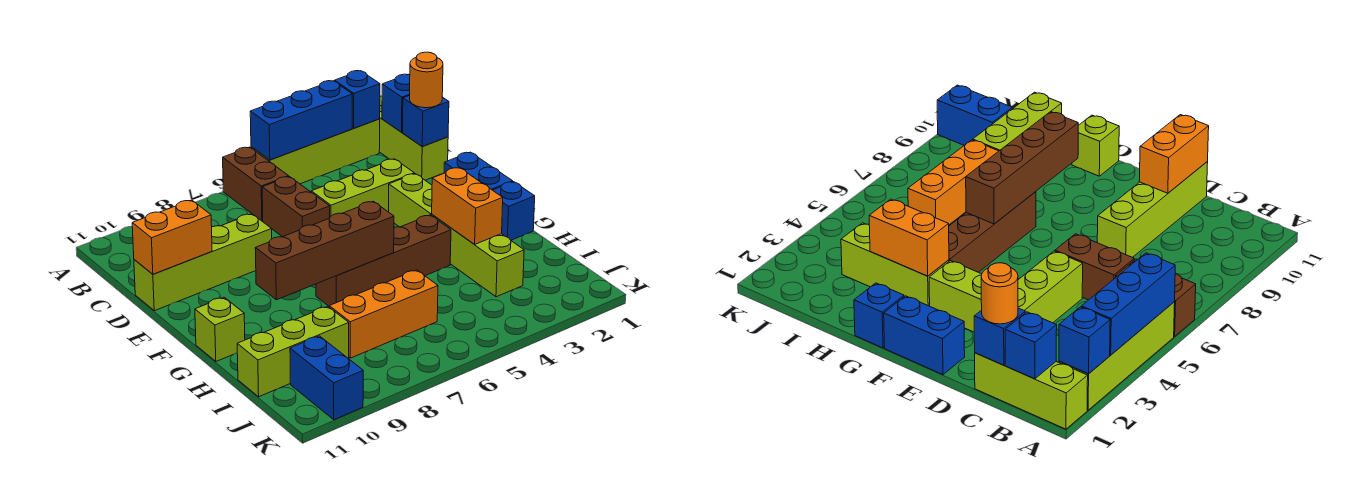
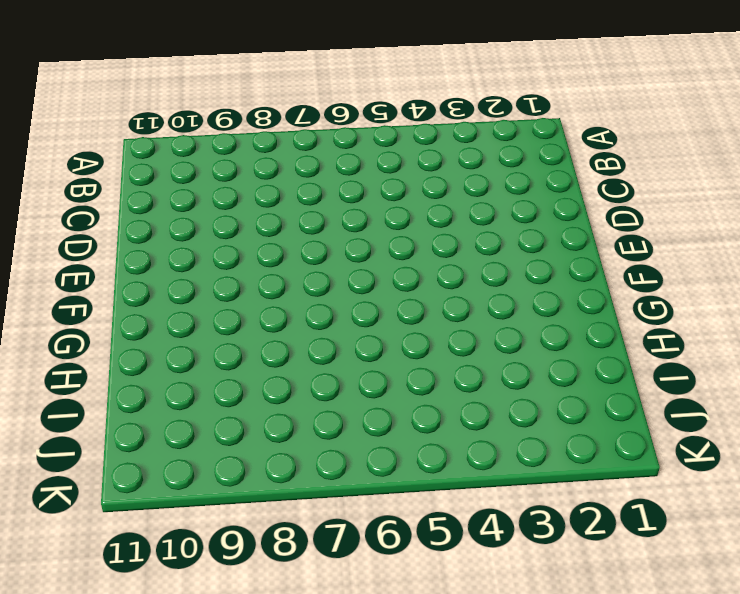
none -> lime brick A1:C1 level 1
none -> lime brick A2:A5 level 1
none -> brown brick A6:B6 level 1

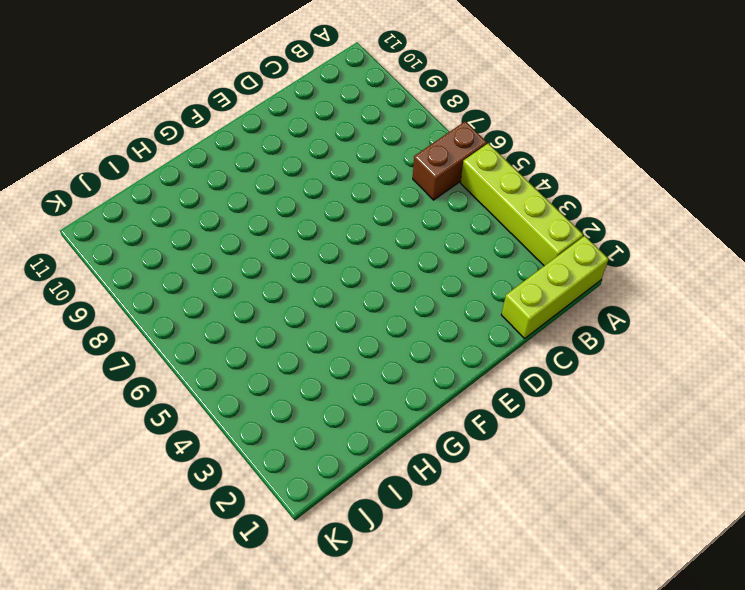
none -> brown brick C6:D6 level 1
none -> lime brick D3:D5 level 1
none -> lime brick D8:D11 level 1

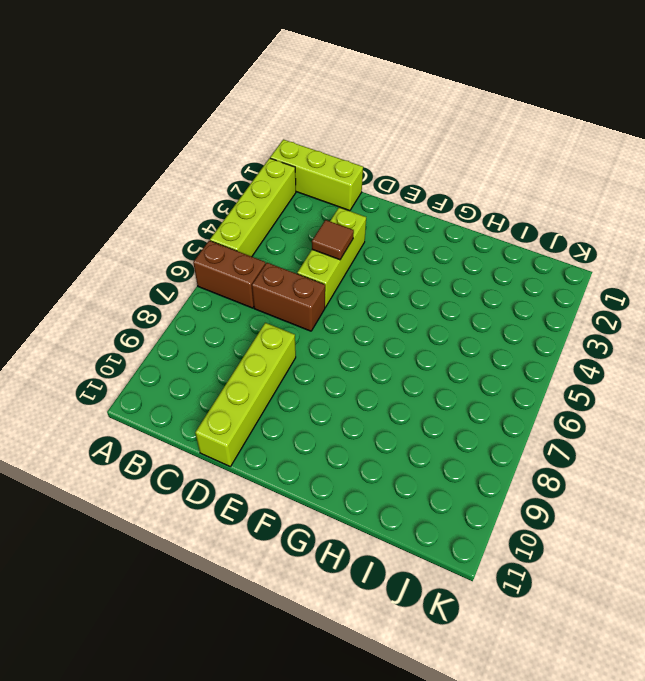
brown tile D4 level 2 -> none
none -> blue brick E1:F1 level 1
none -> lime brick E3:F3 level 1
none -> blue brick G1 level 1

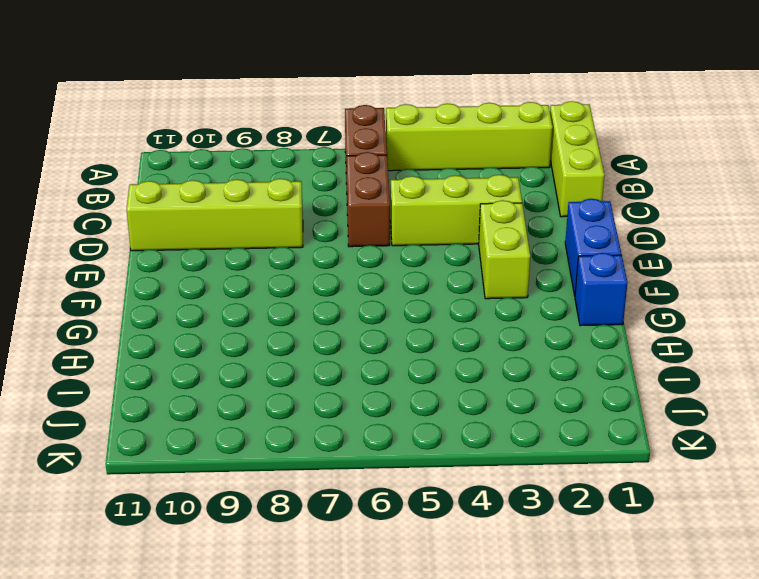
none -> lime brick G3:I3 level 1
none -> brown brick G4:G7 level 1
none -> lime brick G11 level 1

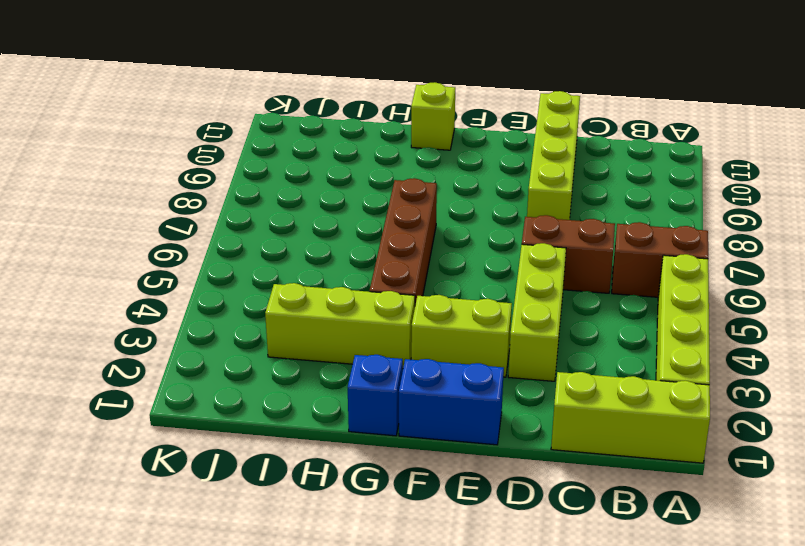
none -> orange brick I6:I8 level 1
none -> lime brick I9:I11 level 1
none -> blue brick J10:K10 level 1

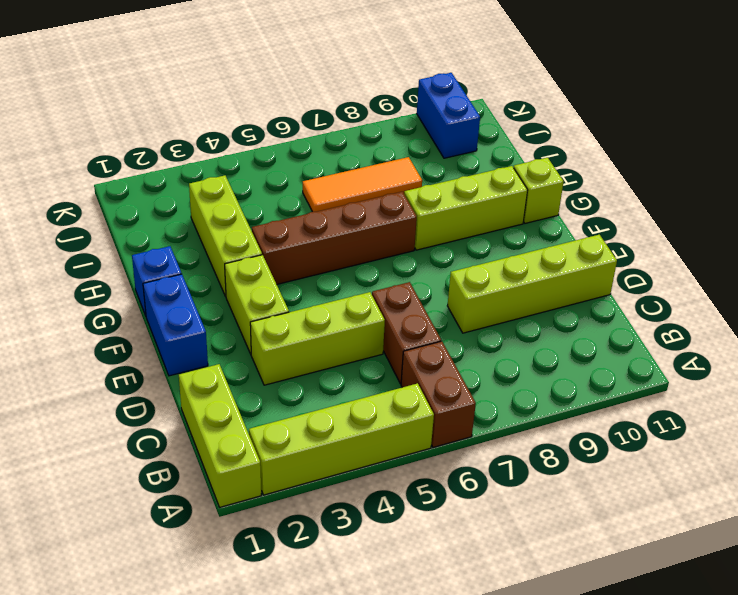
lime brick G8:G10 level 1 -> lime brick I9:I11 level 1
orange tile I6:I8 level 1 -> orange brick I6:I8 level 1
none -> blue brick A2 level 2
none -> blue brick A3:A5 level 2
none -> blue brick B1 level 2

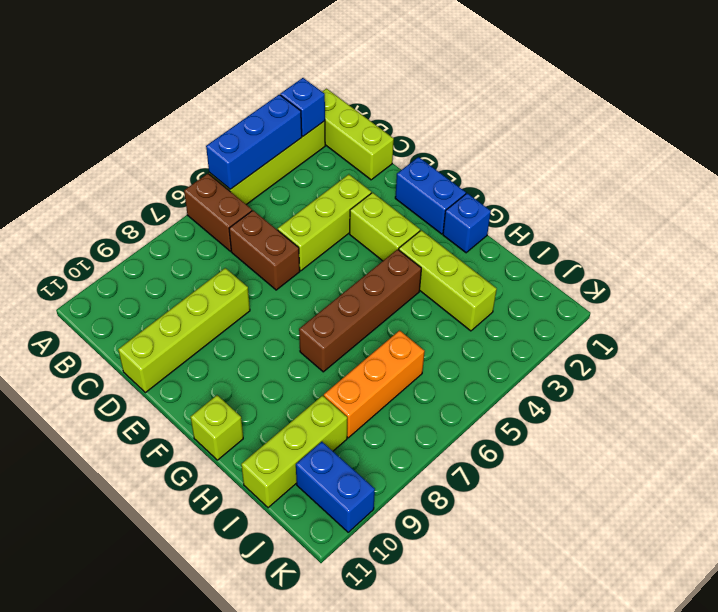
none -> blue brick B1 level 2
none -> blue brick C1 level 2
none -> orange brick D10:D11 level 2

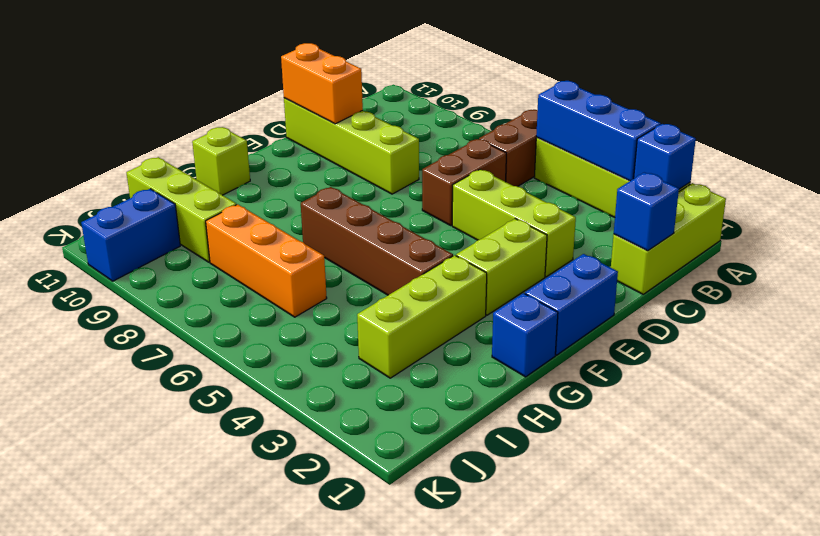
none -> blue brick B1 level 2
none -> orange brick G3:H3 level 2
none -> brown brick G6:G9 level 2

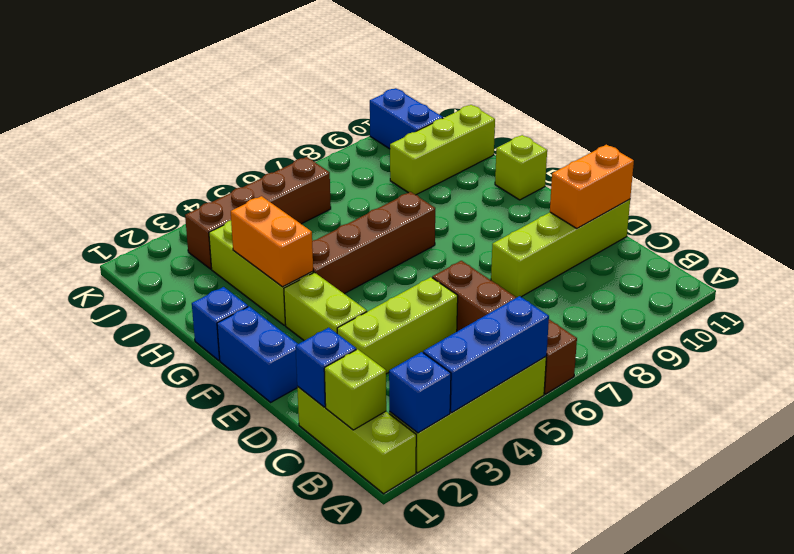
lime brick B1 level 2 -> blue brick B1 level 2
brown brick J3:J6 level 1 -> brown brick G6:G9 level 2
none -> orange brick I6:I8 level 1
none -> orange round brick C1 level 3

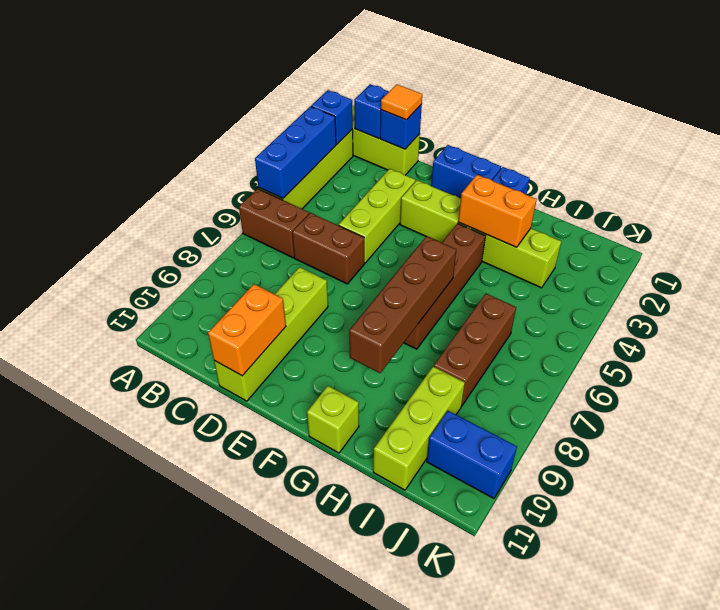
orange tile C1 level 3 -> orange round brick C1 level 3
brown brick I6:I8 level 1 -> orange brick I6:I8 level 1

